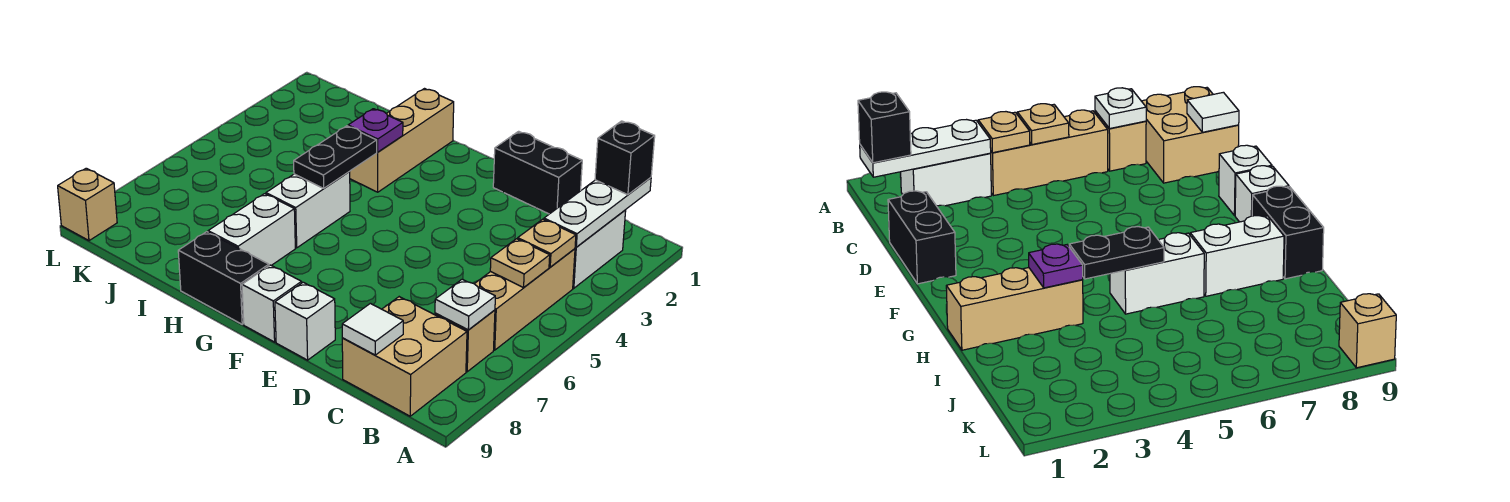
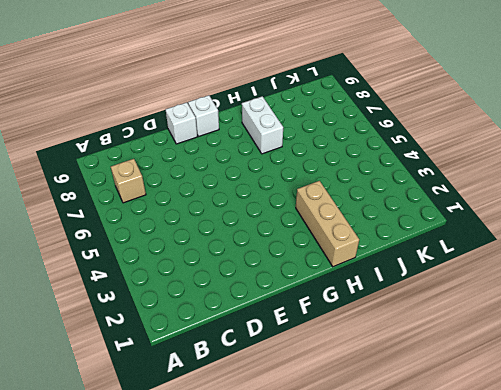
none -> white brick B2:B3 level 1
none -> tan brick B4:B6 level 1
none -> tan brick B8:C9 level 1

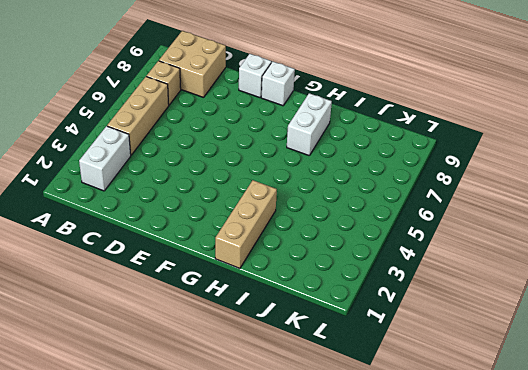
none -> black brick D1:E1 level 1
none -> black brick G9:H9 level 1
none -> white brick H5:H6 level 1

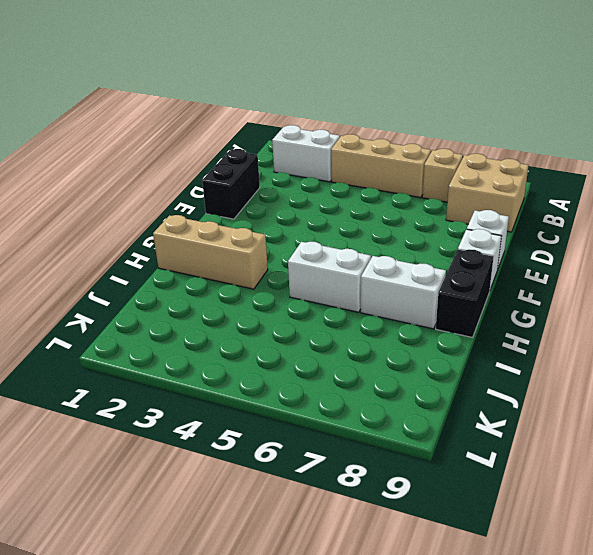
none -> tan brick L9 level 1
none -> white plate B1:B3 level 2
none -> tan plate B4 level 2

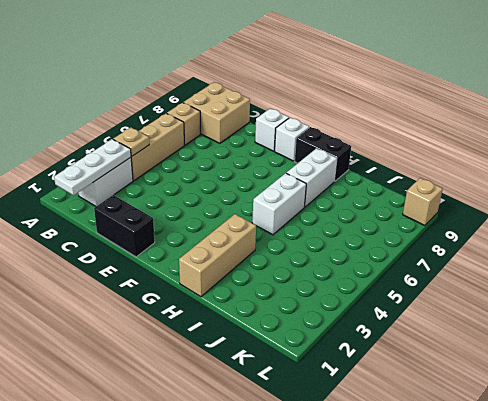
none -> tan plate B5 level 2
none -> white plate B7 level 2
none -> white tile C9 level 2

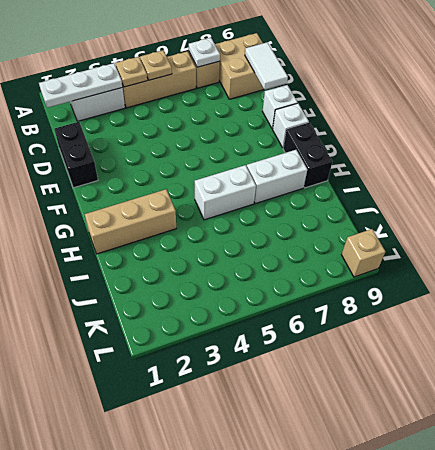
white tile C9:D9 level 2 -> white tile C9 level 2
none -> purple plate H3 level 2
none -> black plate H4:H5 level 2
none -> black brick B1 level 3

